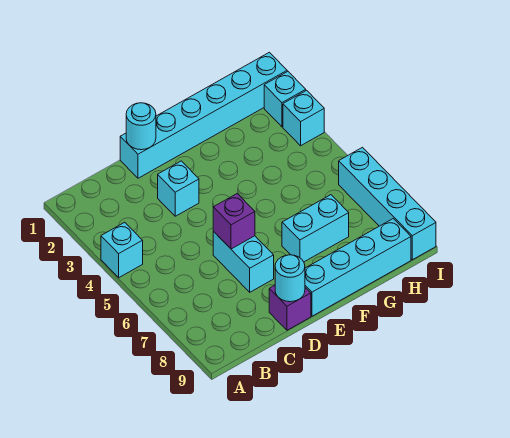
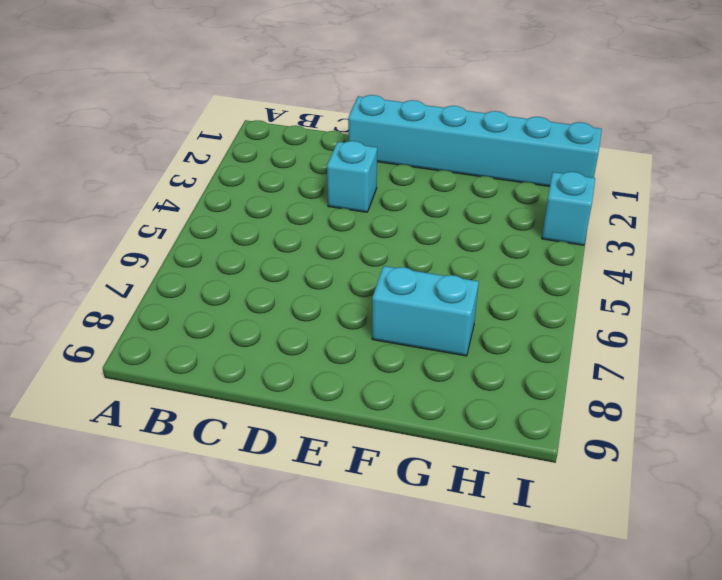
none -> cyan brick A4 level 1
none -> cyan brick D6:D7 level 1
none -> purple brick D9 level 1

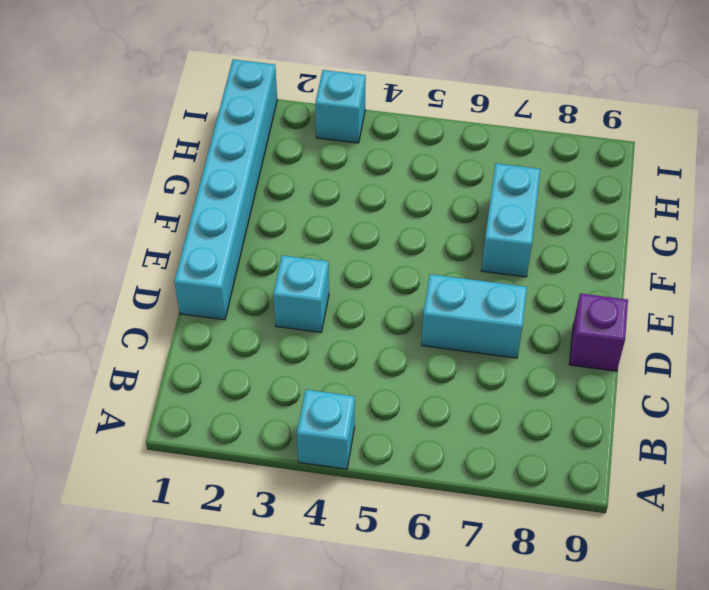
none -> cyan brick E9:H9 level 1
none -> cyan brick I2 level 1
none -> cyan brick I6:I9 level 1

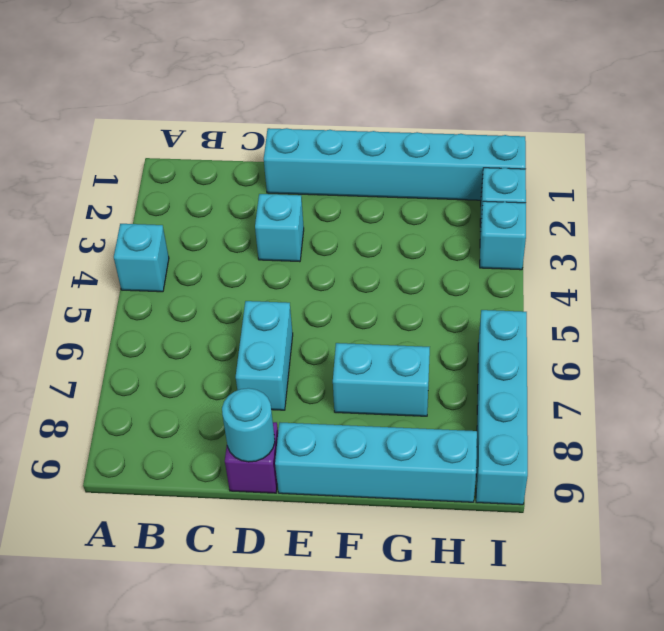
none -> cyan round brick D1 level 2
none -> purple brick D6 level 2

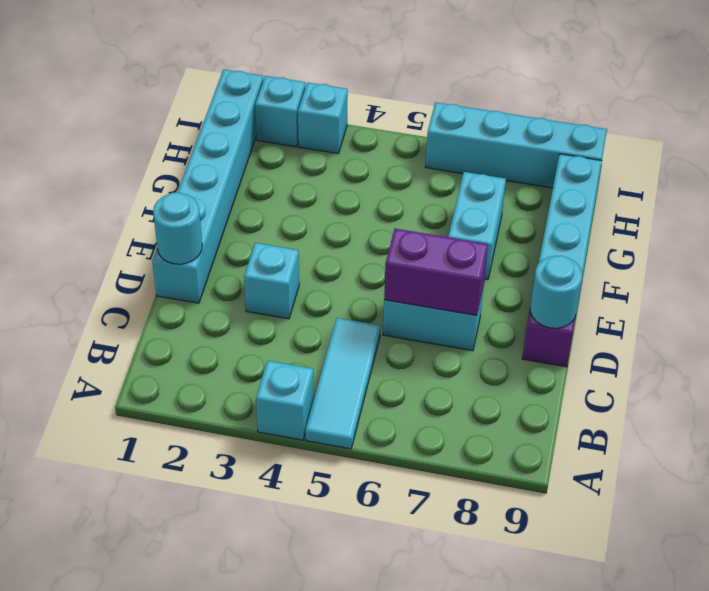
cyan tile A5:C5 level 1 -> none
purple brick D6:D7 level 2 -> purple brick D6 level 2

